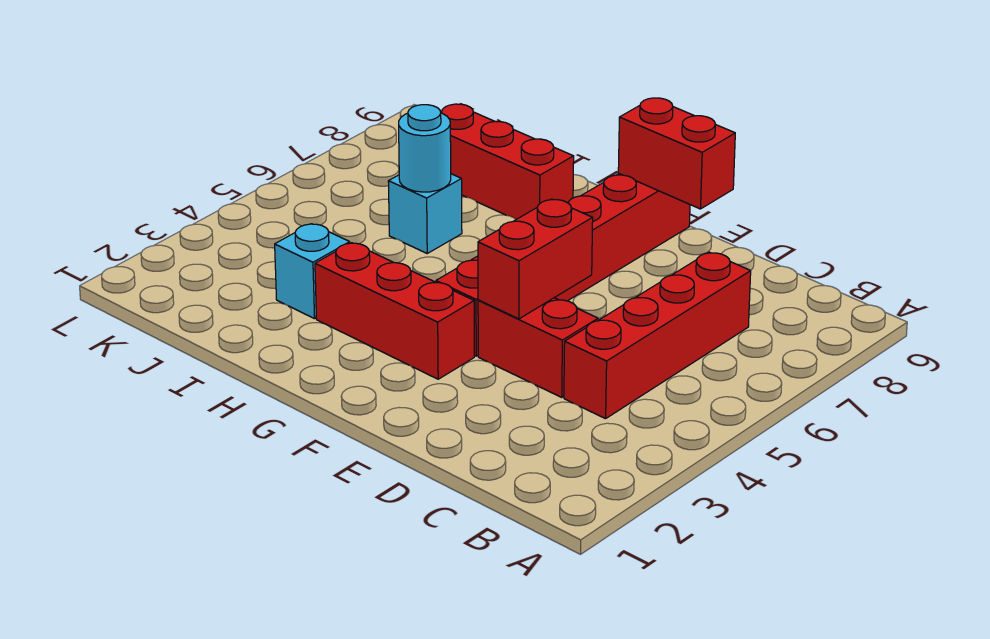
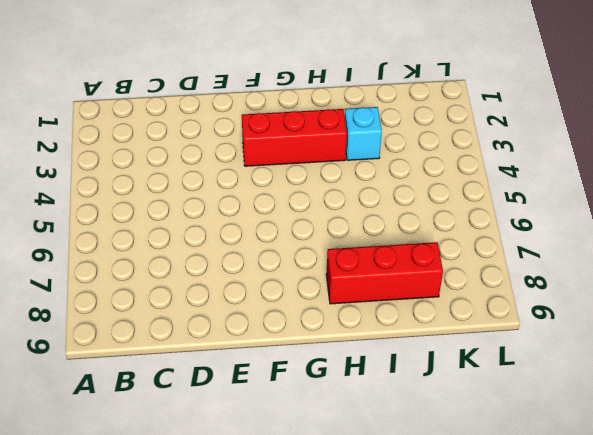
none -> red brick C4:C7 level 1
none -> red brick D4:E4 level 1

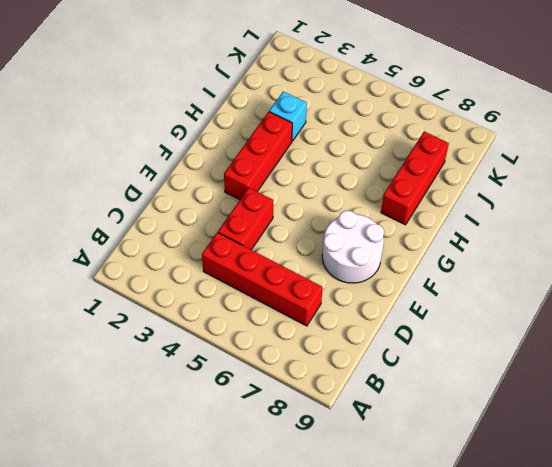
white round brick E7:F8 level 1 -> red brick F4:F9 level 1
none -> cyan brick I6 level 1
none -> red brick E4:E5 level 2

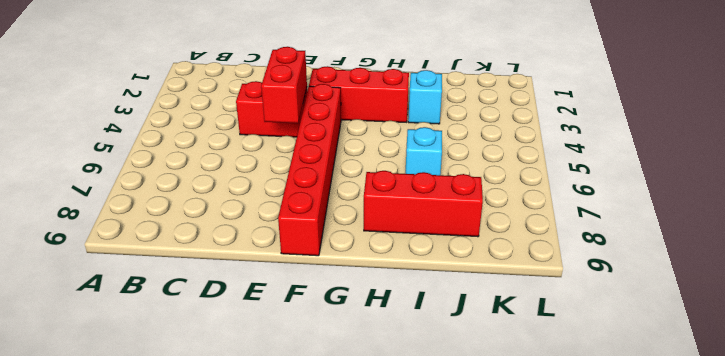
none -> red brick C4:C7 level 1
none -> red brick E9:F9 level 2

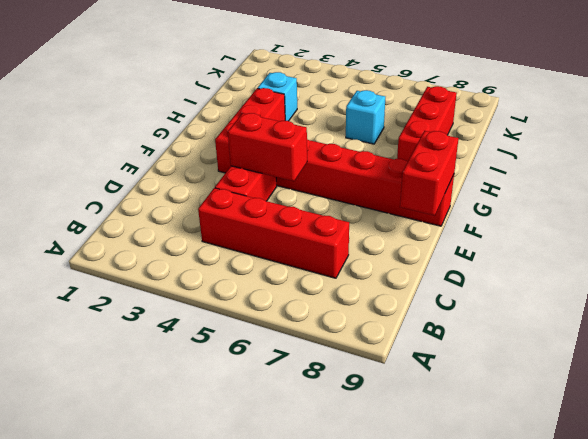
none -> cyan round brick I6 level 2

